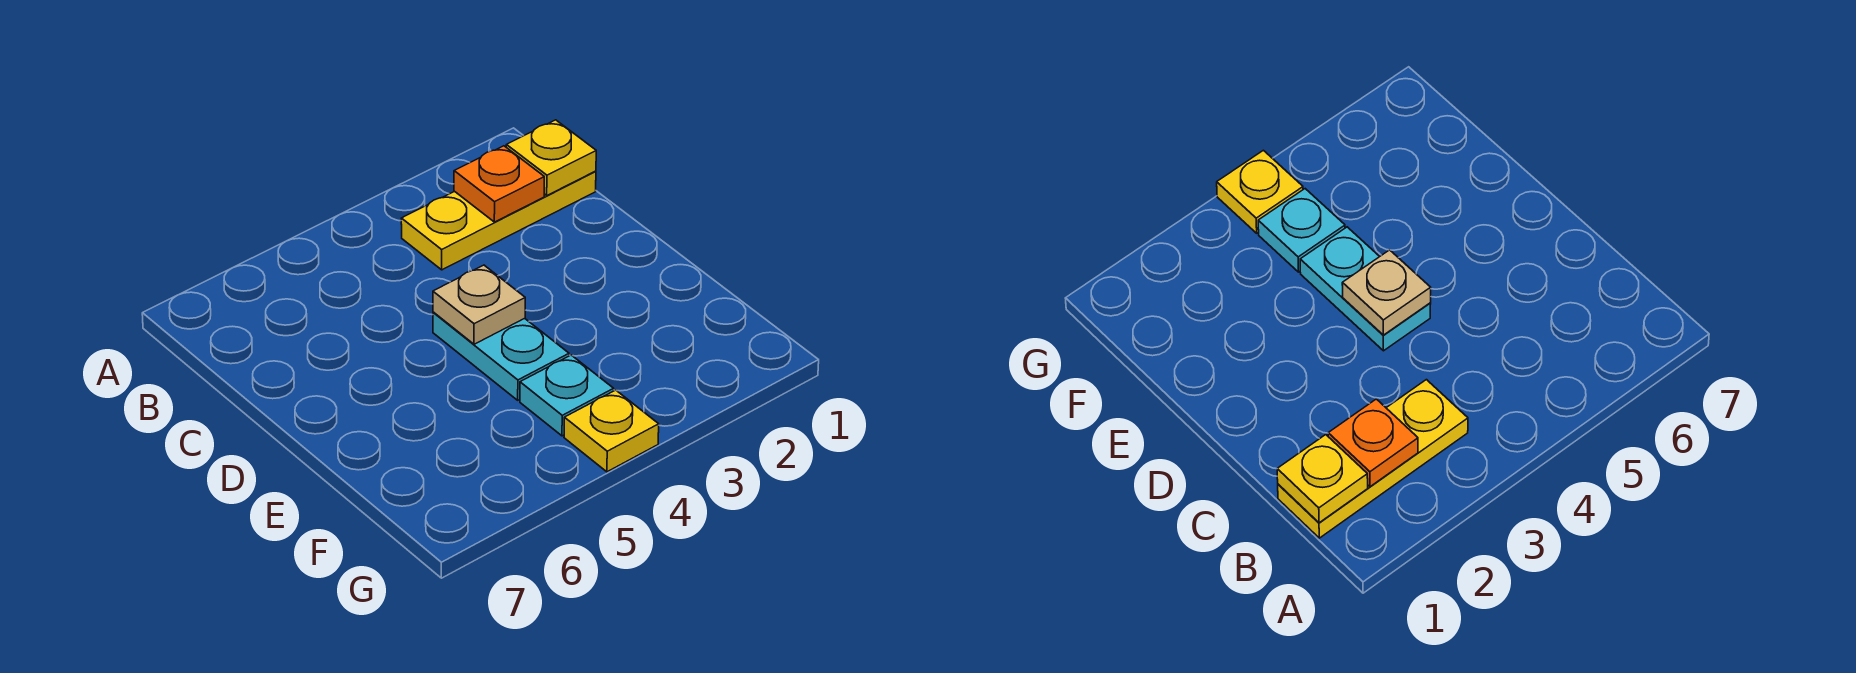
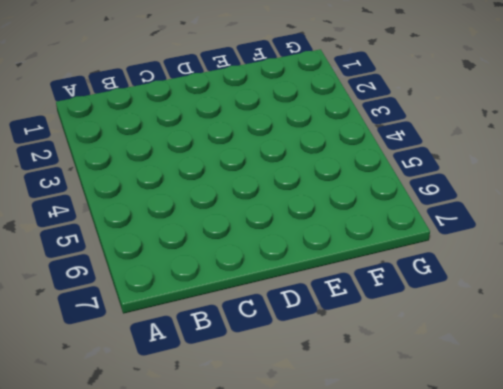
none -> yellow plate B1:B3 level 1
none -> cyan plate D4:E4 level 1

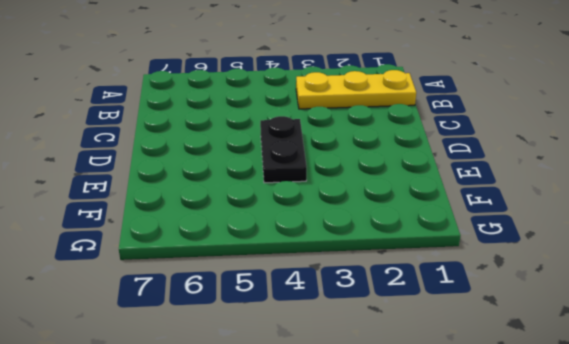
black plate D4:E4 level 1 -> cyan plate D4:E4 level 1
none -> cyan plate F4 level 1
none -> yellow plate G4 level 1

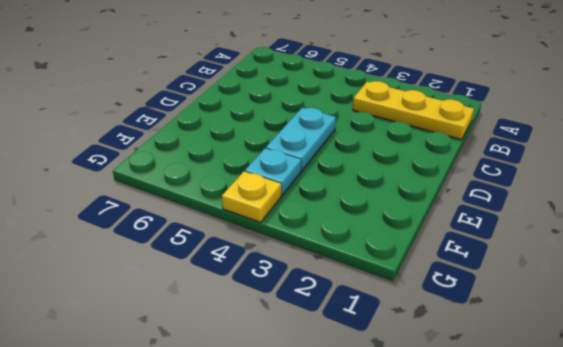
none -> yellow plate B1 level 2
none -> orange plate B2 level 2

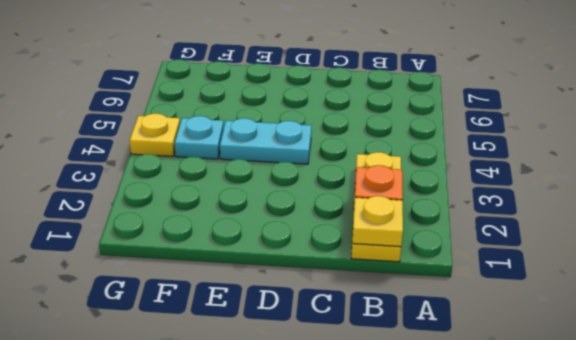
none -> tan plate D4 level 2

